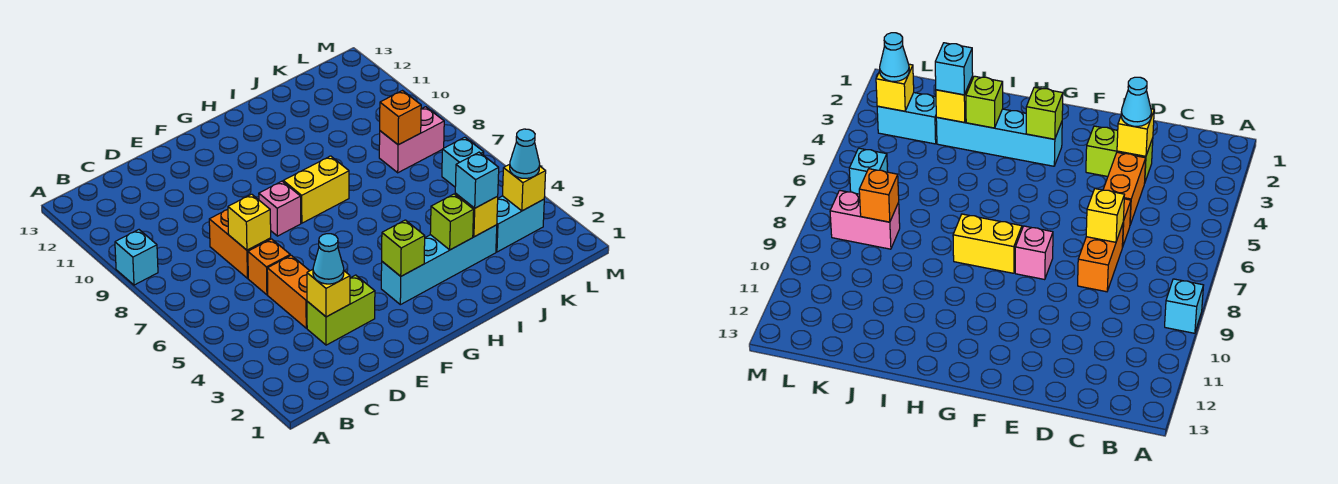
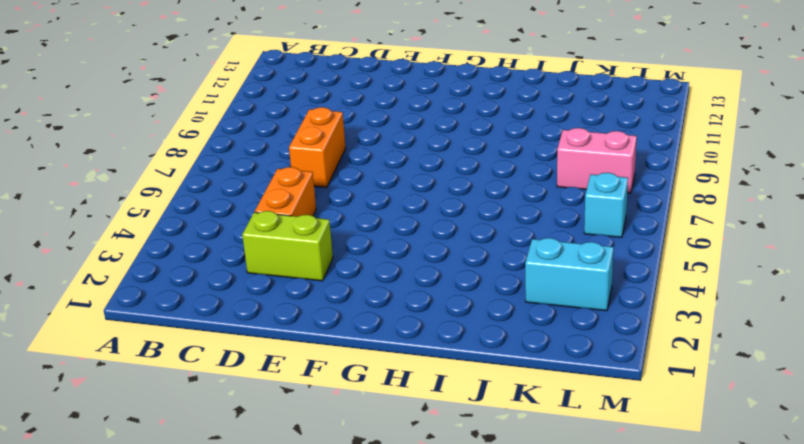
none -> cyan brick A9 level 1
none -> orange brick D6 level 1
none -> pink brick F8 level 1

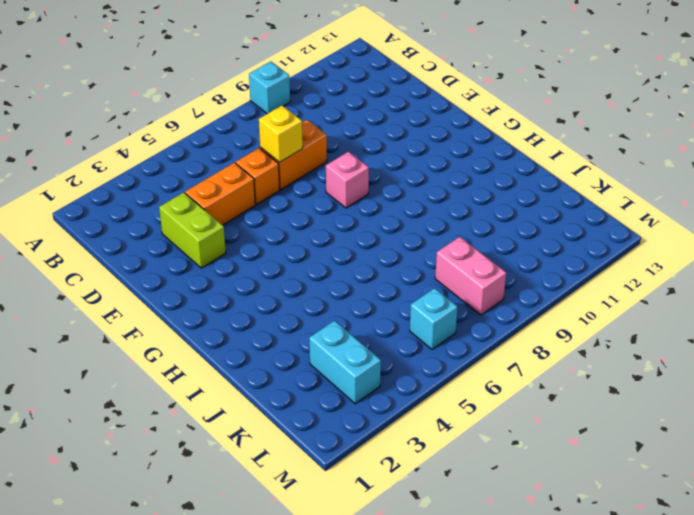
none -> cyan brick G3:J3 level 1
none -> yellow brick G8:H8 level 1
none -> yellow brick D3 level 2

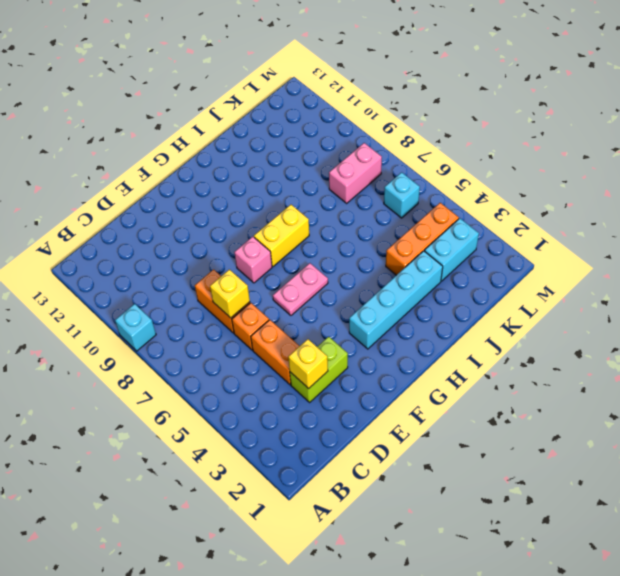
pink plate F6:G6 level 1 -> none
orange brick J4:L4 level 1 -> none
none -> lime brick G3 level 2
none -> lime brick I3 level 2
none -> yellow brick J3 level 2

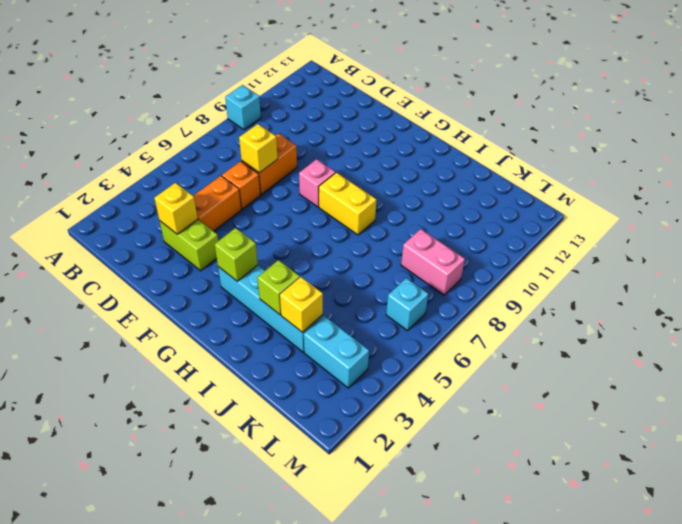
none -> orange brick K8 level 2
none -> yellow brick L3 level 2
none -> cyan cone D3 level 3

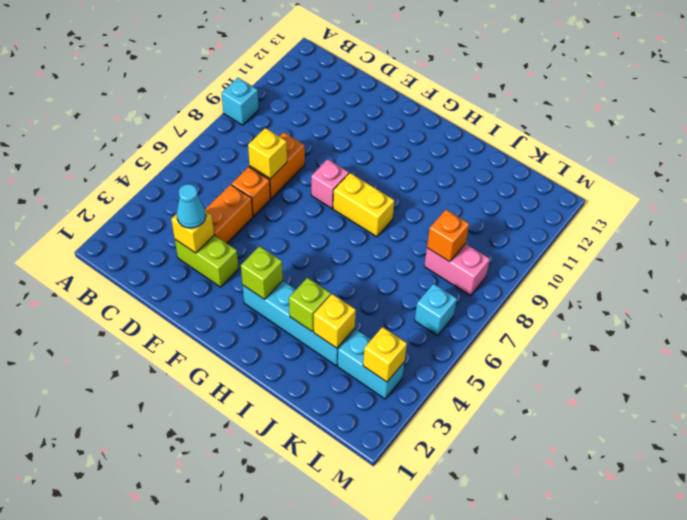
none -> cyan brick J3 level 3
none -> cyan cone L3 level 3

